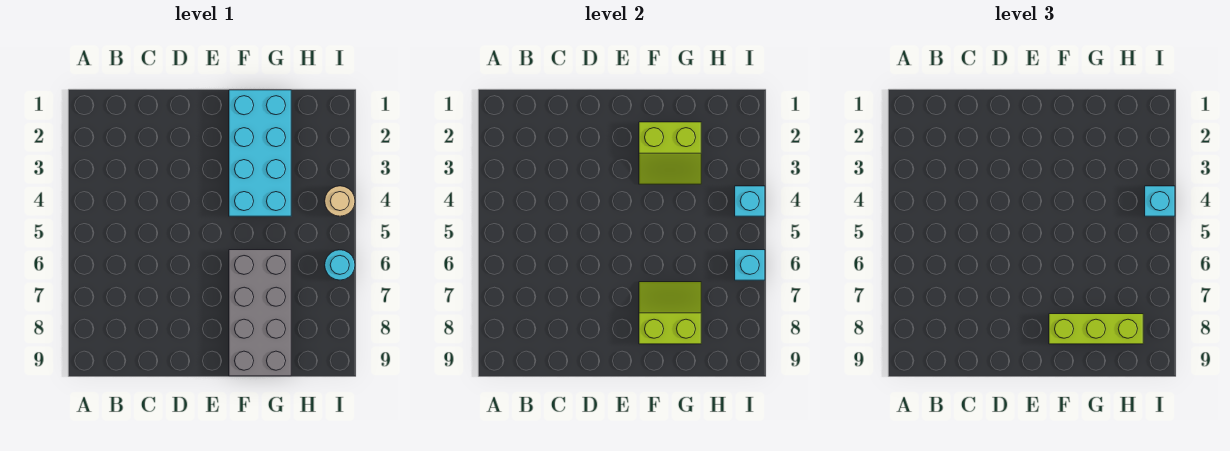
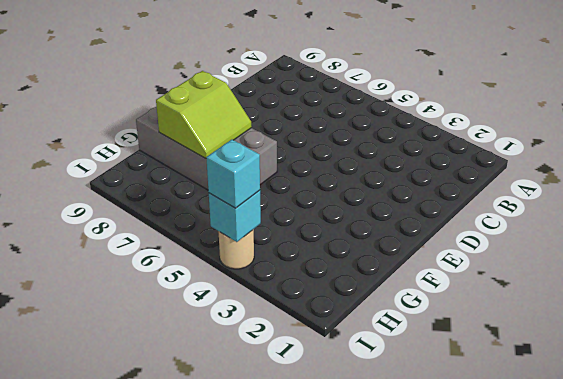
none -> cyan brick F1:G4 level 1
none -> cyan round brick I6 level 1

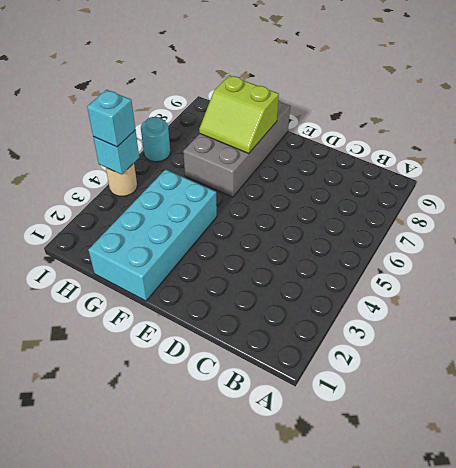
none -> lime slope F2:G3 level 2 top 2
none -> cyan brick I6 level 2

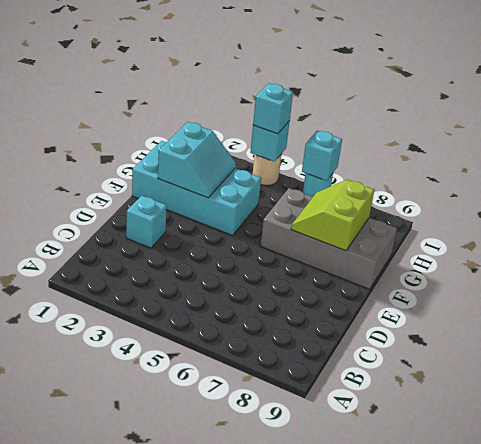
cyan brick D2 level 1 -> none
cyan slope F2:G3 level 2 top 2 -> lime slope F2:G3 level 2 top 2
none -> lime brick F8:H8 level 3

